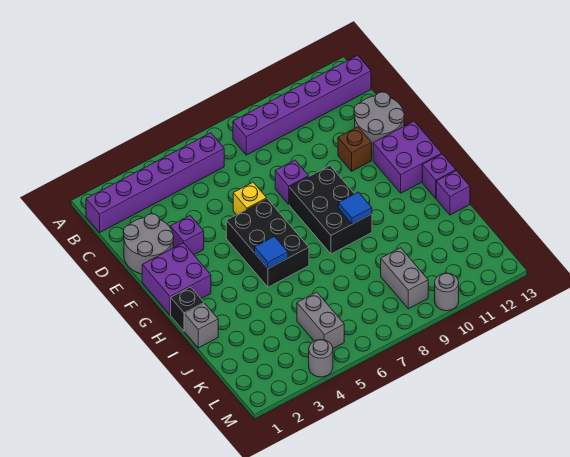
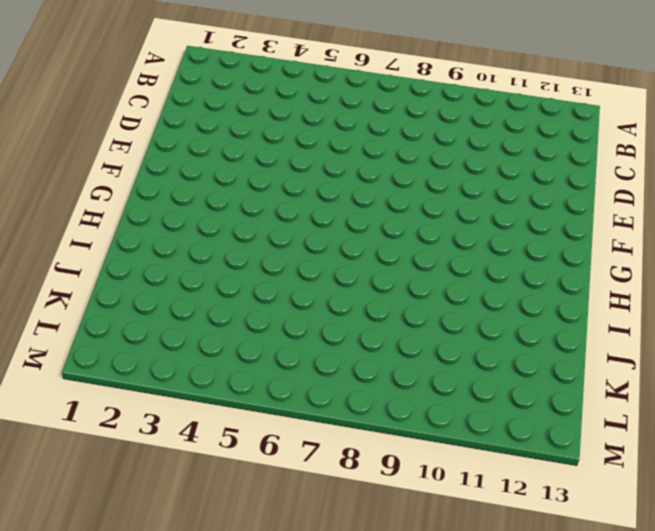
none -> purple brick B1:B6 level 1
none -> purple brick B8:B13 level 1
none -> grey round brick D1:E2 level 1

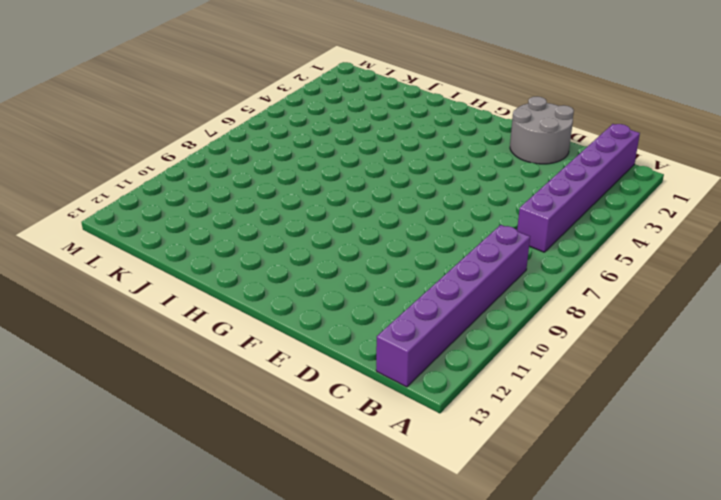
none -> grey round brick D12:E13 level 1
none -> purple brick E3 level 1
none -> yellow brick E6 level 1

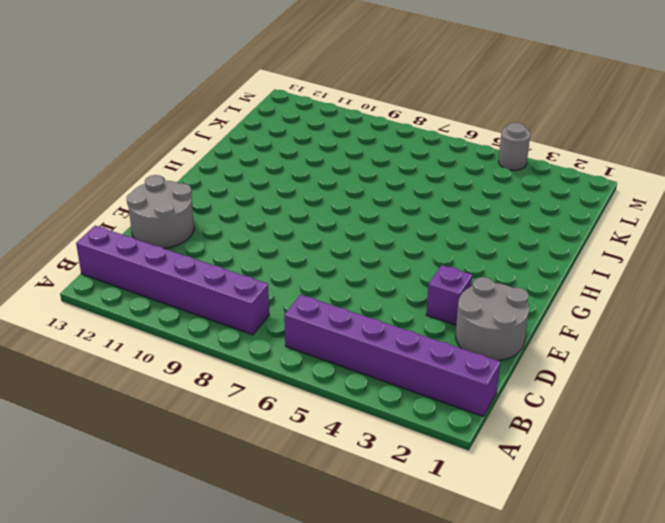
none -> yellow brick E6 level 1
none -> purple brick E8 level 1
none -> brown brick E11 level 1

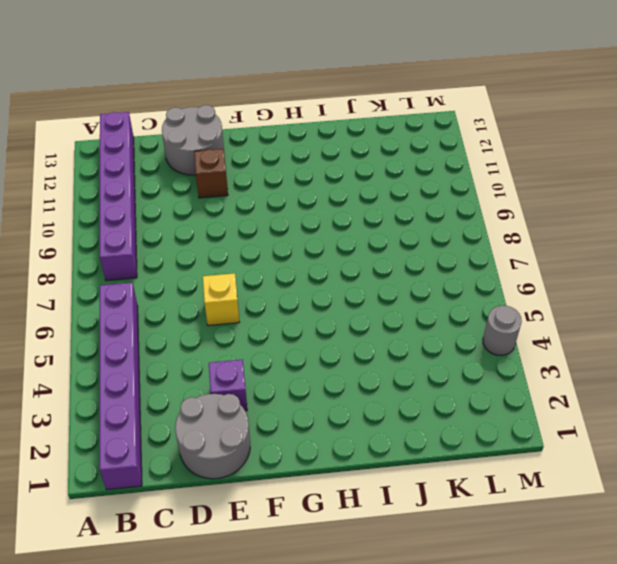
none -> purple brick E8 level 1
none -> purple brick F1:G2 level 1
none -> black brick F5:H6 level 1

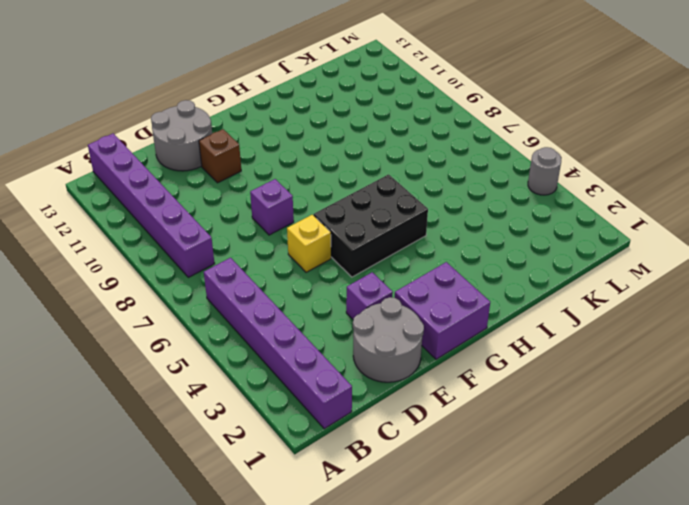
none -> black brick F8:H9 level 1
none -> purple brick F12:G13 level 1
none -> black brick H1 level 1

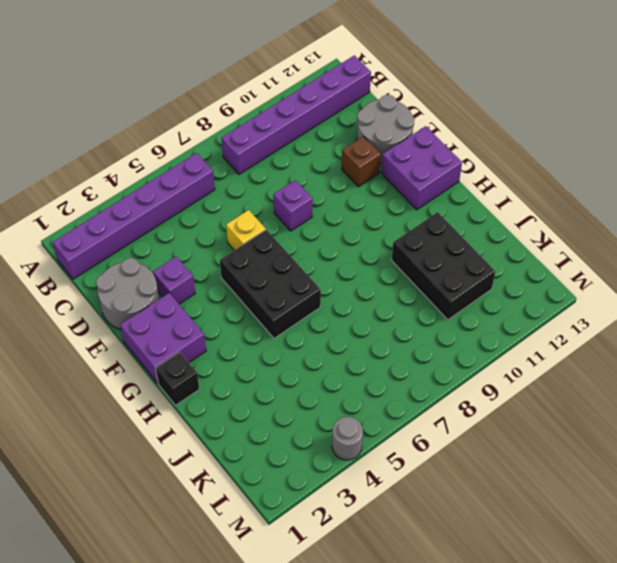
black brick I10:K11 level 1 -> black brick F8:H9 level 1
none -> purple brick H13 level 1
none -> grey brick I1 level 1
none -> purple brick I13 level 1

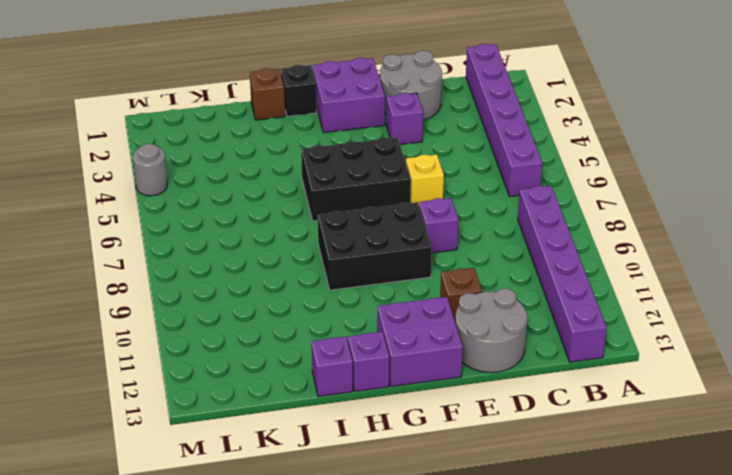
brown brick I1 level 1 -> grey brick I1 level 1
none -> grey brick K5:L5 level 1
none -> grey brick K9:L9 level 1
none -> grey round brick M10 level 1

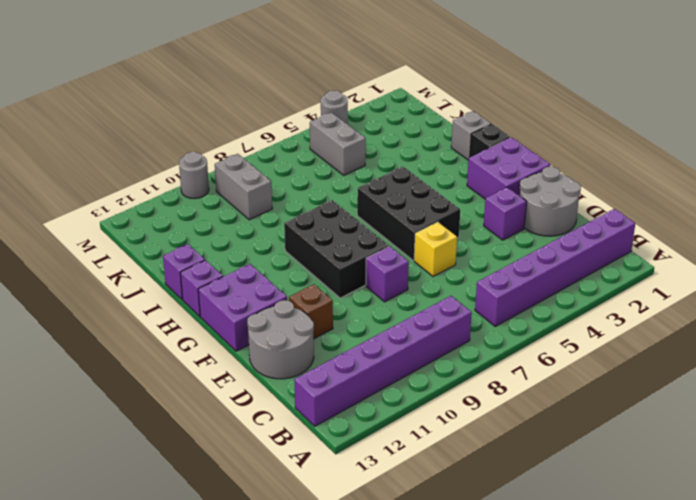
none -> blue tile H5 level 2
none -> blue tile H9 level 2

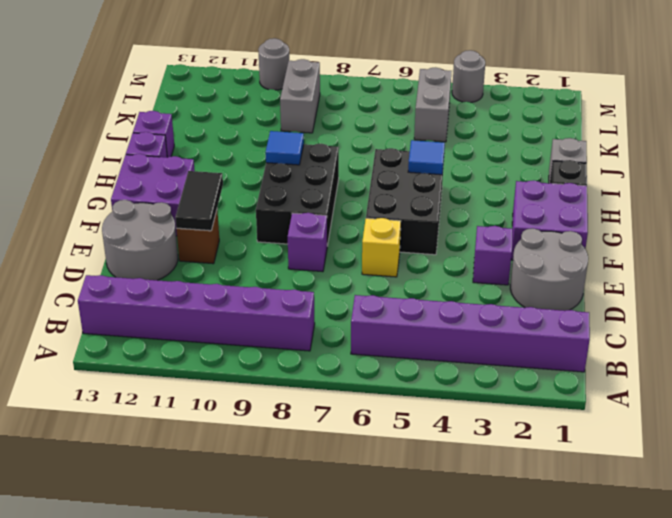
black tile E11:F11 level 2 -> none

